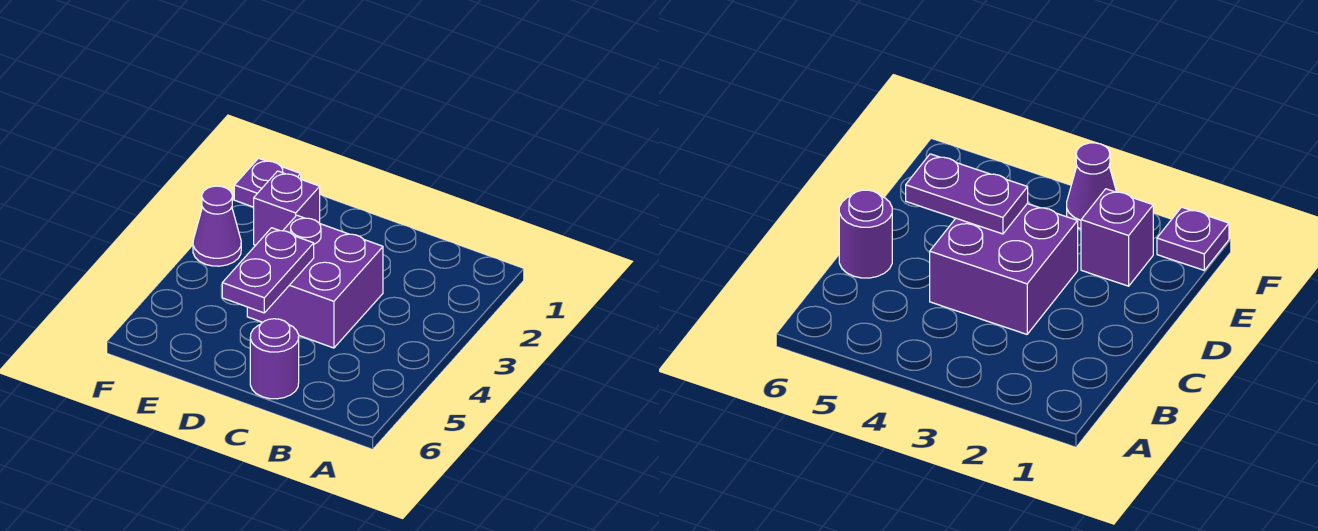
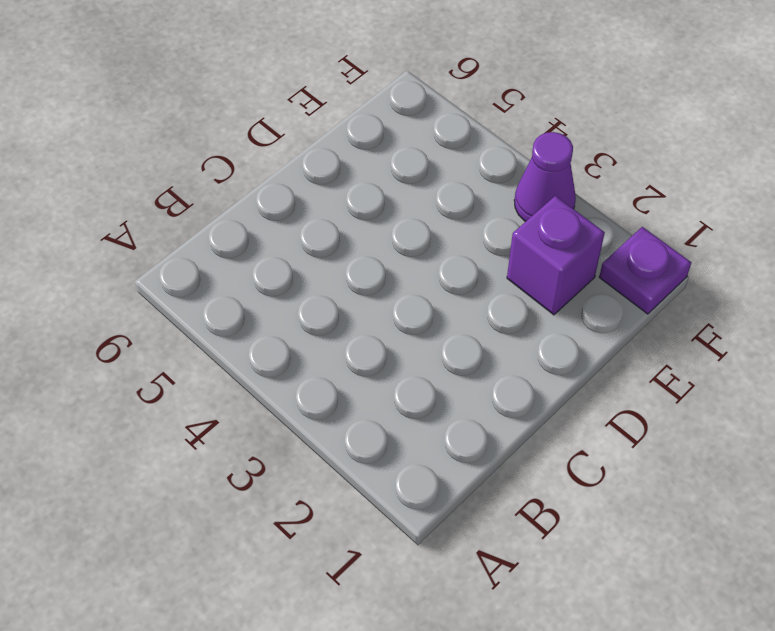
none -> purple brick C3:D4 level 1
none -> purple round brick C6 level 1

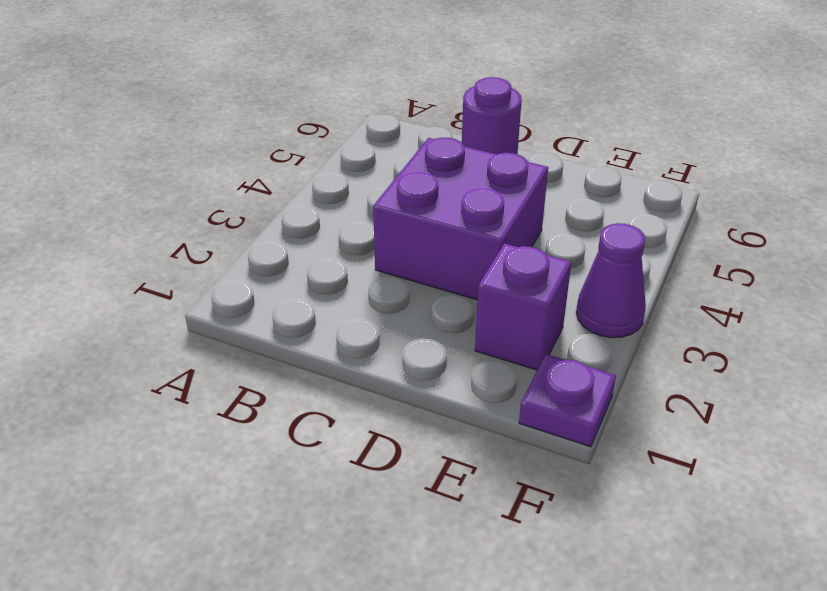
none -> purple plate D4:D5 level 2

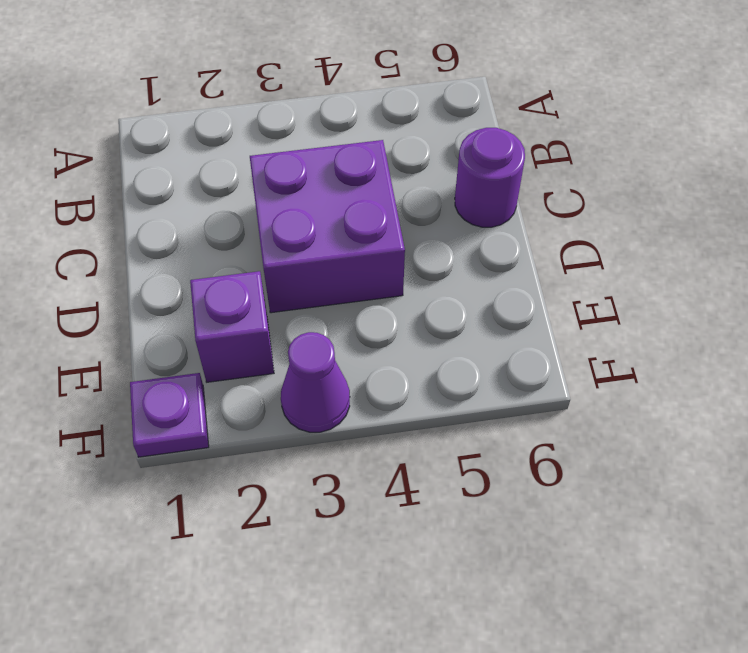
none -> purple plate D4:D5 level 2

